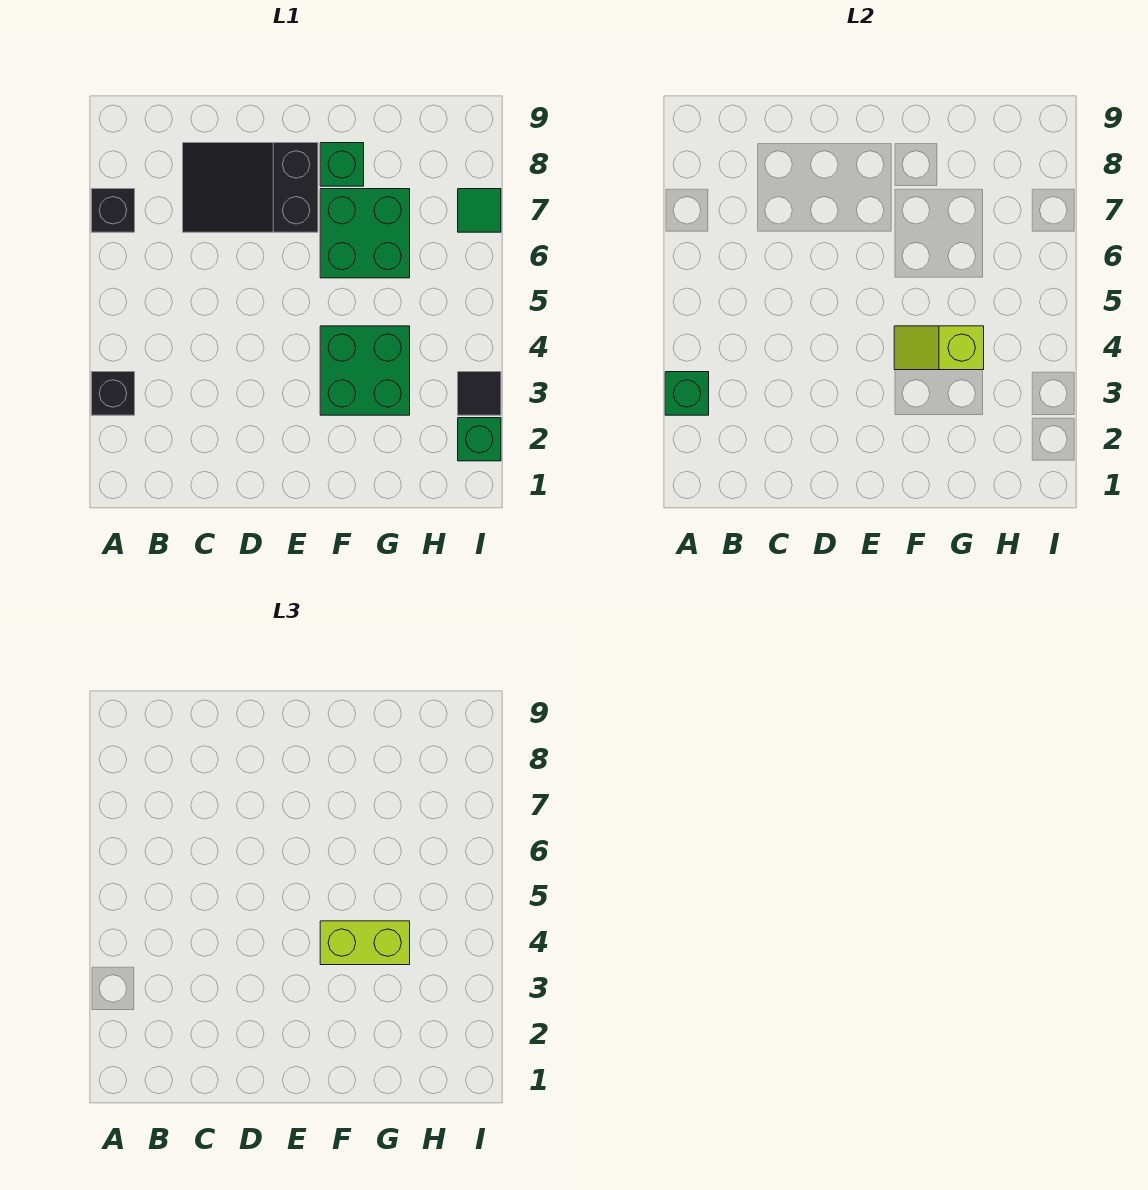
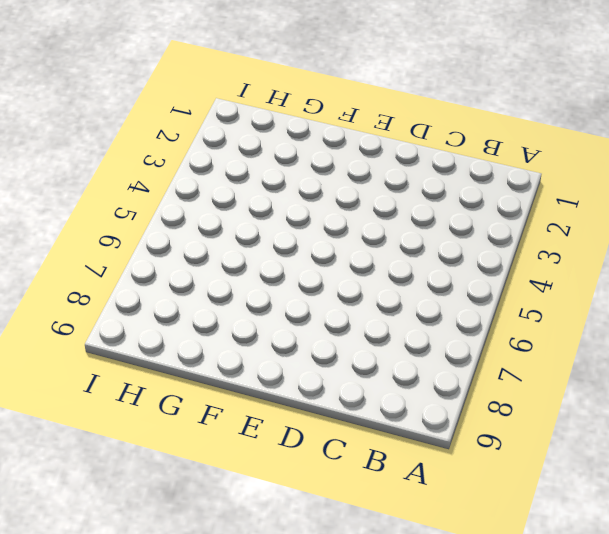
none -> black brick A3 level 1
none -> black brick A7 level 1
none -> black slope C7:E8 level 1 top E

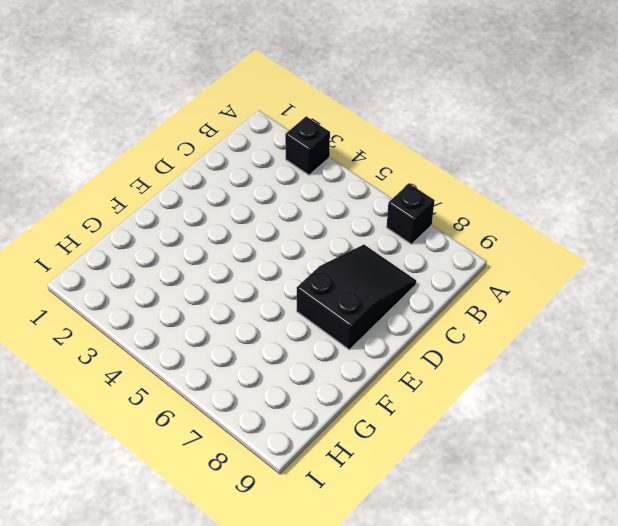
none -> green brick F3:G4 level 1
none -> green brick F6:G7 level 1
none -> green brick F8 level 1

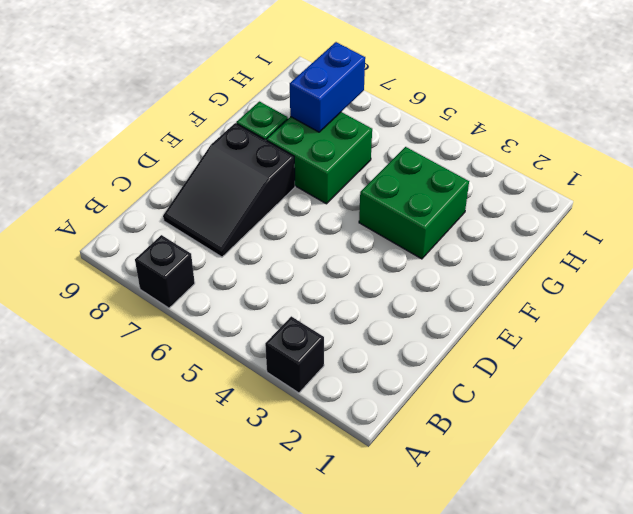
blue brick G7:H7 level 2 -> none
none -> green brick I2 level 1
none -> black tile I3 level 1
none -> green tile I7 level 1

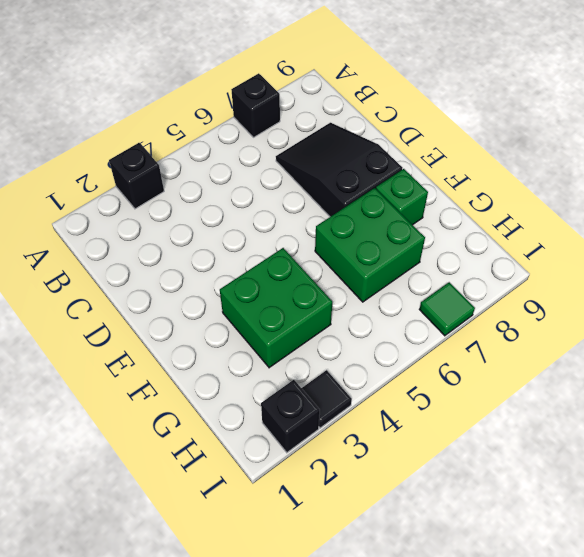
black brick I2 level 1 -> green brick I2 level 1
none -> green brick A3 level 2
none -> lime slope F4:G4 level 2 top G
none -> lime brick F4:G4 level 3

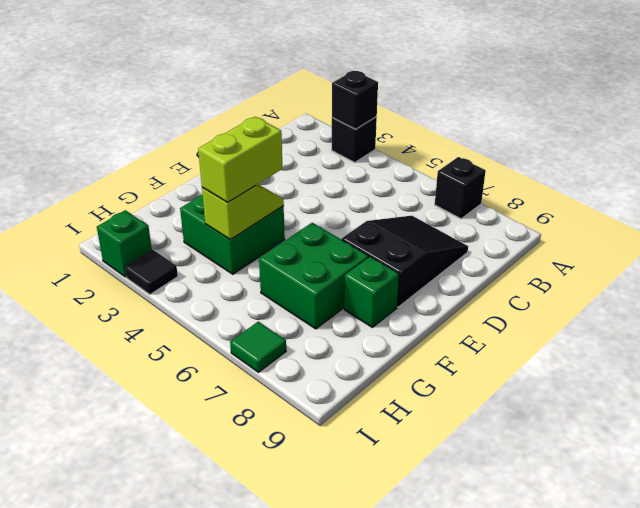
black brick A3 level 2 -> green brick A3 level 2

